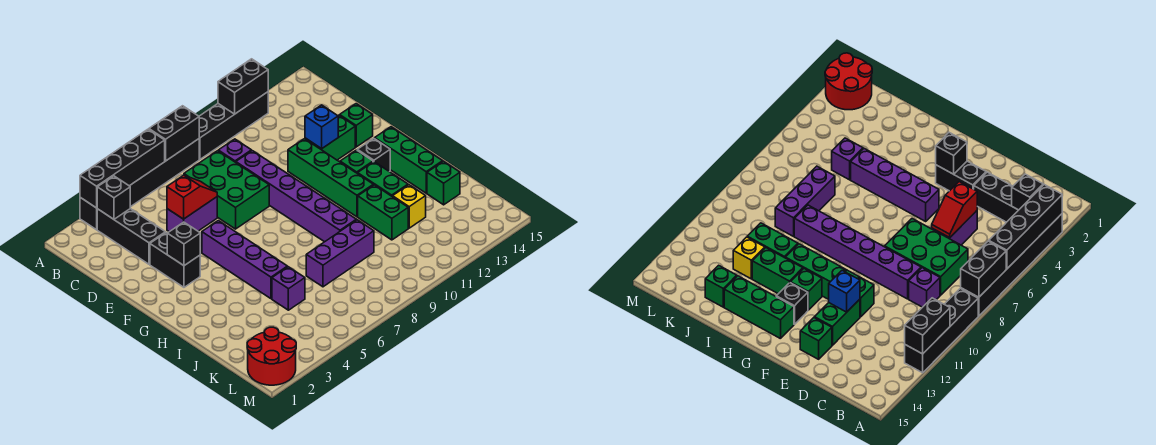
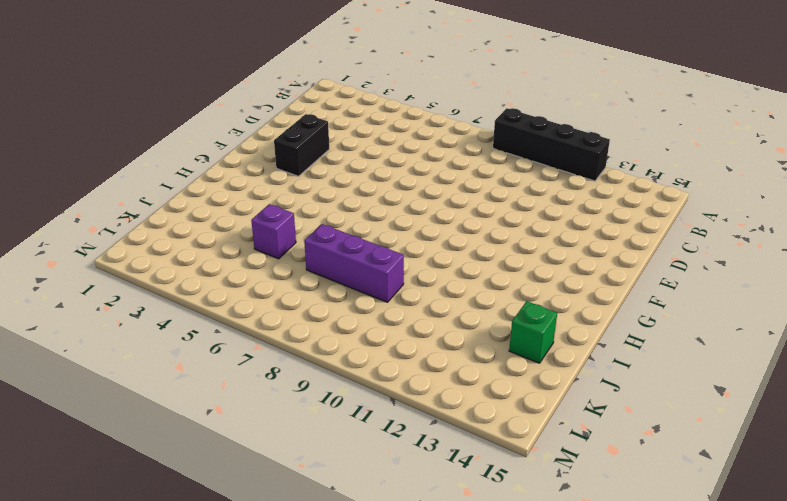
none -> black brick A3:A8 level 1
none -> black brick B3:D3 level 1
none -> green brick C7:E8 level 1

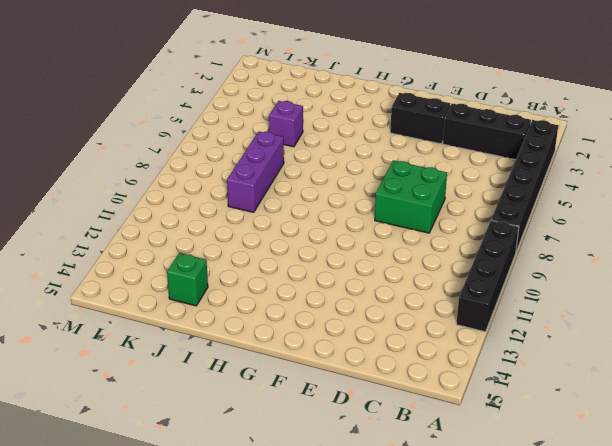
green brick D7:E8 level 1 -> green brick C7:E8 level 1
none -> purple brick C9 level 1
none -> purple brick D5:D6 level 1
none -> purple brick D9:I9 level 1

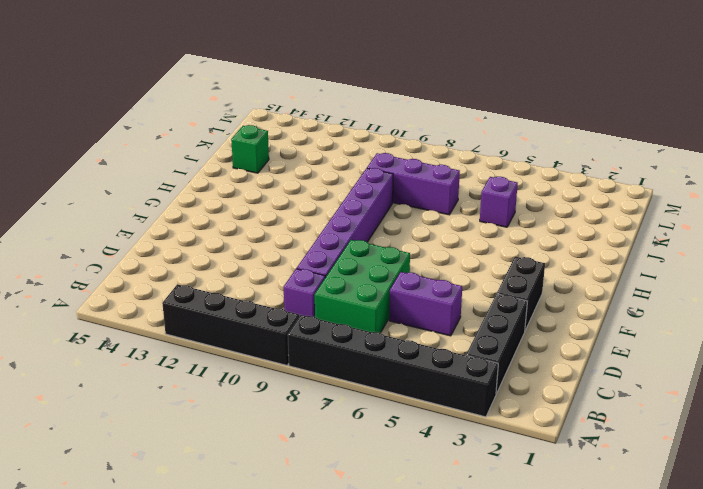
none -> green brick E11:H11 level 1
none -> green brick E12:E13 level 1
none -> green brick E14 level 1

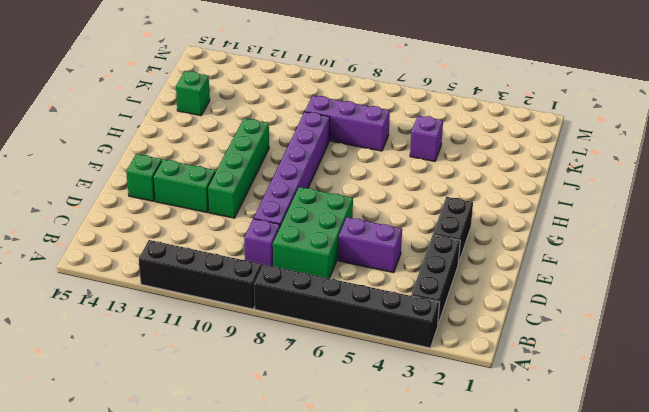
none -> purple brick F5:I5 level 1
none -> green brick G12 level 1
none -> black brick G13 level 1

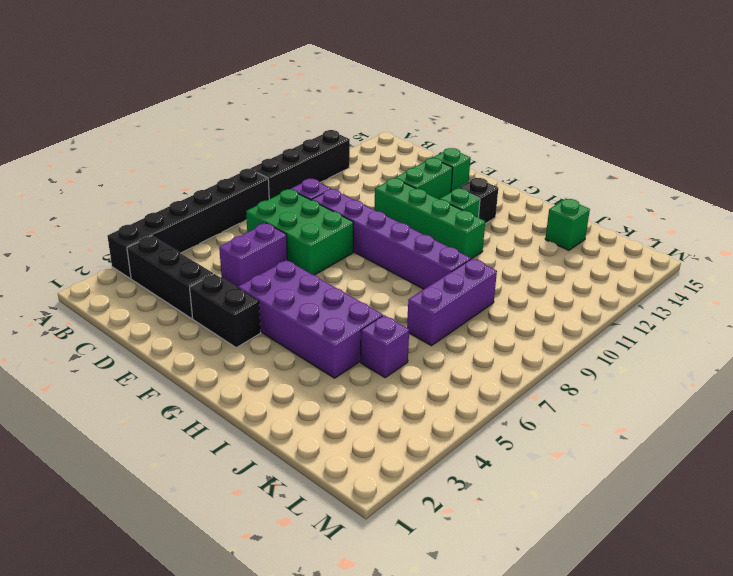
purple brick F4:I5 level 1 -> purple brick F5:I5 level 1
none -> green brick G14:I14 level 1
none -> green brick H12:I12 level 1
none -> green brick I11:J11 level 1

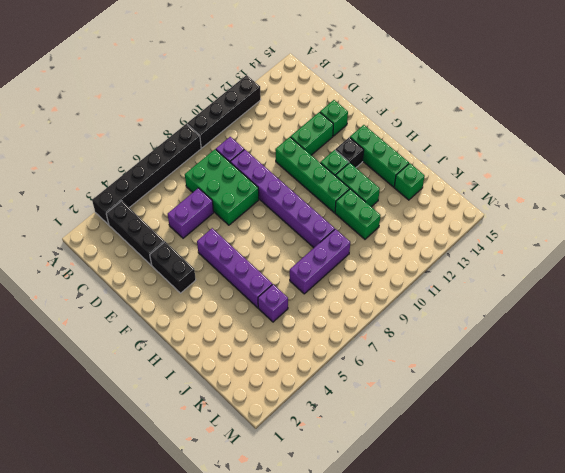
none -> yellow brick J12 level 1
none -> red round brick L1:M2 level 1
none -> black brick A3:A6 level 2

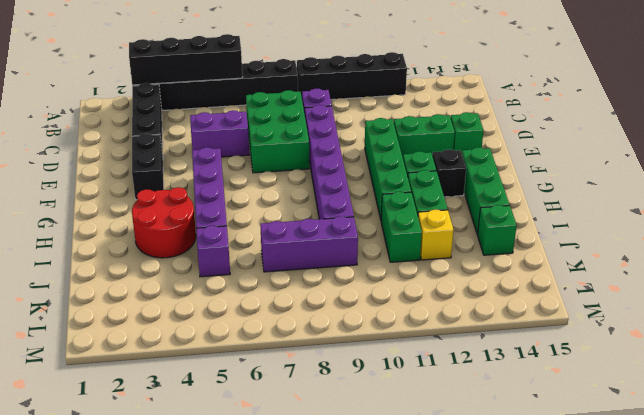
red round brick H3:I4 level 1 -> red round brick L1:M2 level 1
none -> black brick A7:A8 level 2
none -> black brick A11:A12 level 2
none -> black brick B3 level 2

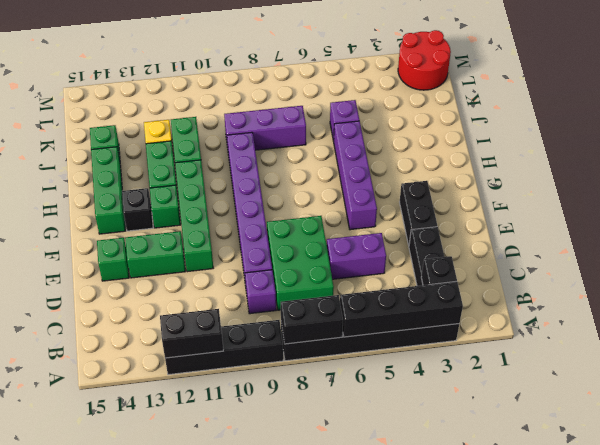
none -> red slope D5:D6 level 2 top 5
none -> blue brick E12 level 2
none -> black brick F3 level 2

